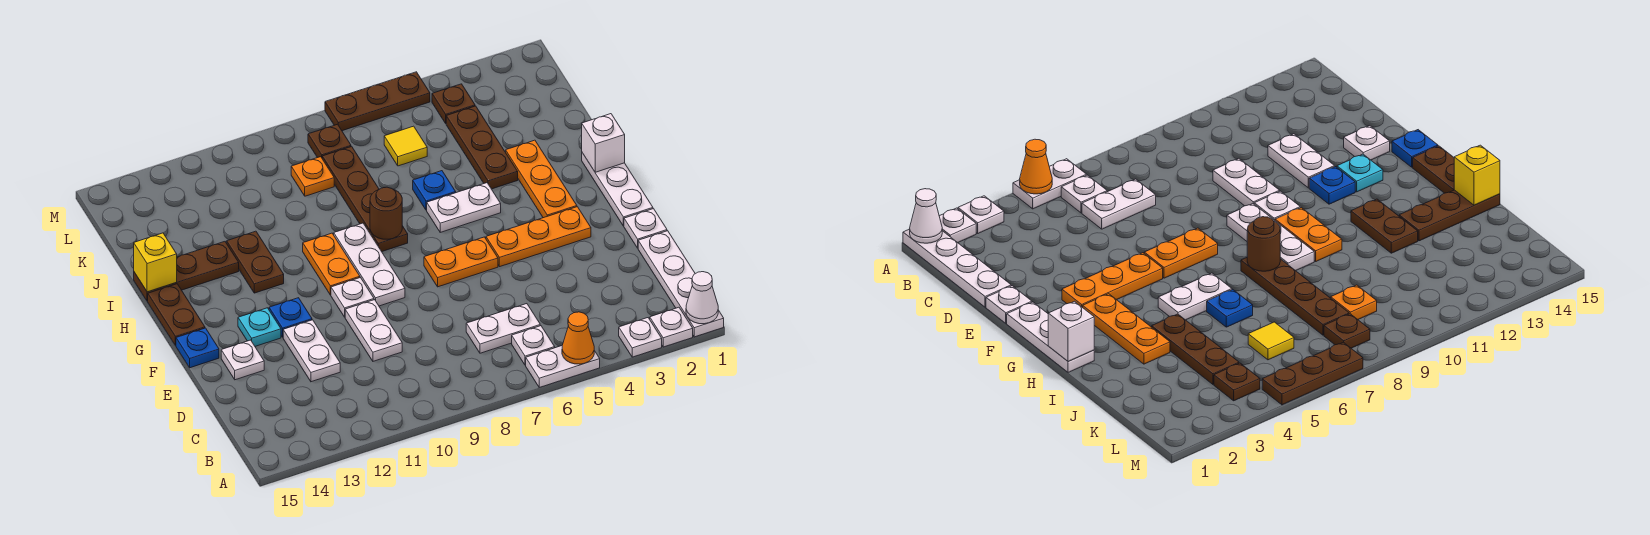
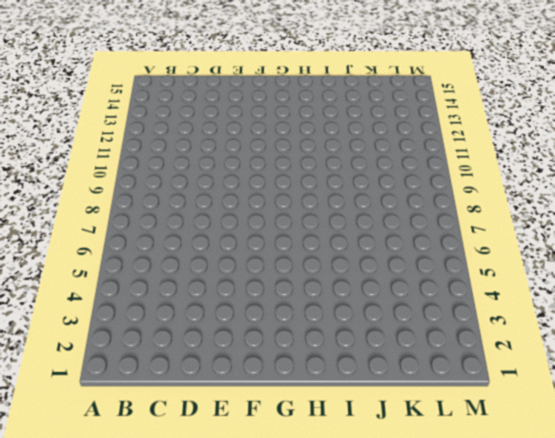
none -> white plate A1:D1 level 1
none -> white plate A2 level 1
none -> white plate A3 level 1
none -> white plate A5:A6 level 1

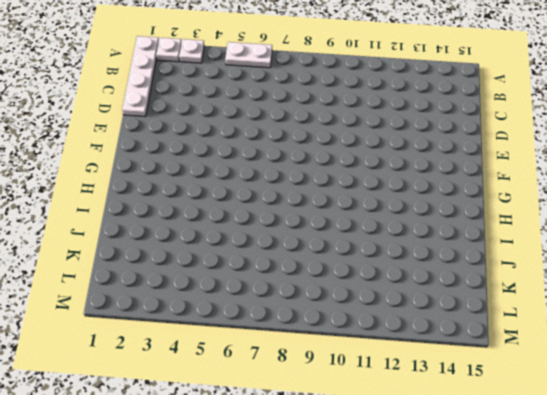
none -> white plate B6 level 1
none -> white plate C6:C7 level 1
none -> white plate D10:E10 level 1
none -> white plate D12:E12 level 1

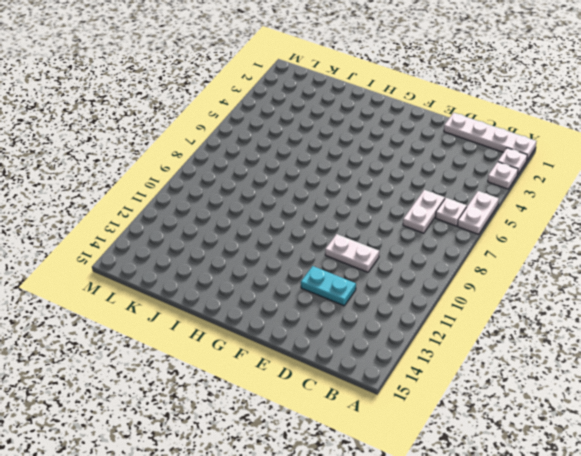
cyan plate D12:E12 level 1 -> white plate D12:E12 level 1
none -> white plate E1 level 1
none -> white plate E14 level 1
none -> white plate F1:H1 level 1
none -> orange plate F3:F5 level 1

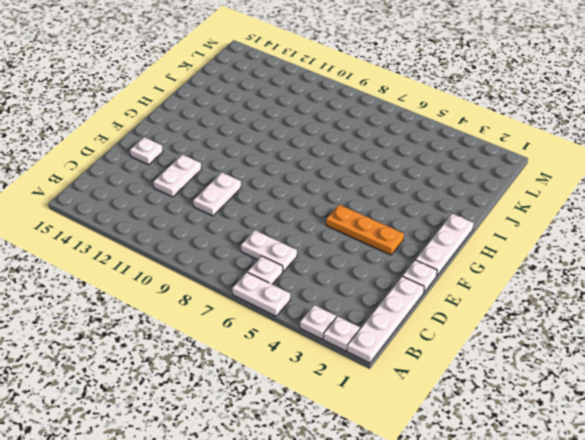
none -> orange plate F6:F7 level 1
none -> white plate F9:H9 level 1
none -> white plate F10 level 1
none -> blue plate F12 level 1

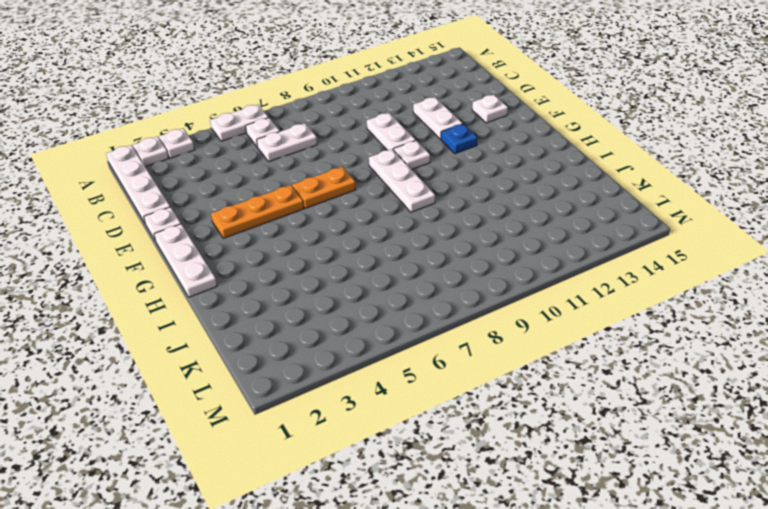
none -> cyan plate F13 level 1
none -> blue plate F15 level 1
none -> orange plate G3:I3 level 1
none -> orange plate G10:H10 level 1

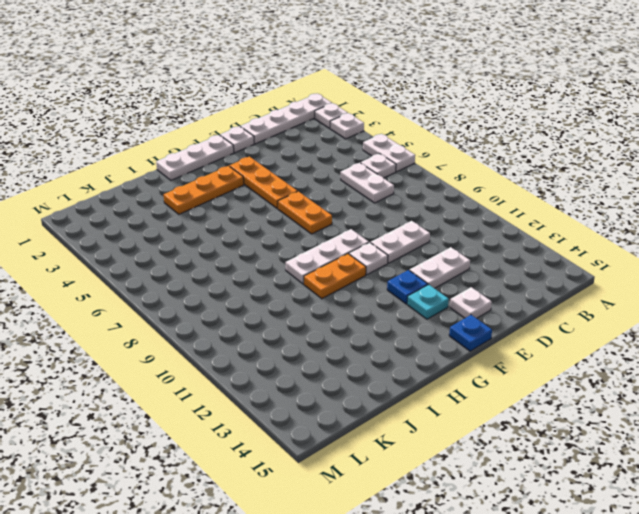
none -> brown plate G15:H15 level 1
none -> white plate H5:H6 level 1
none -> brown plate H8:K8 level 1
none -> brown plate H12:I12 level 1

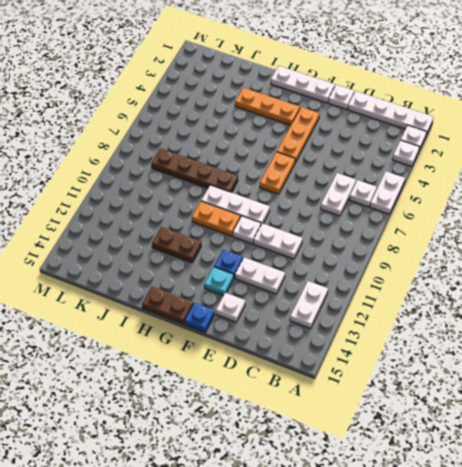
white plate B12:B13 level 1 -> white plate H5:H6 level 1
none -> brown plate I4:K4 level 1
none -> blue plate I6 level 1
none -> brown plate I13:I15 level 1
none -> yellow tile K6 level 1

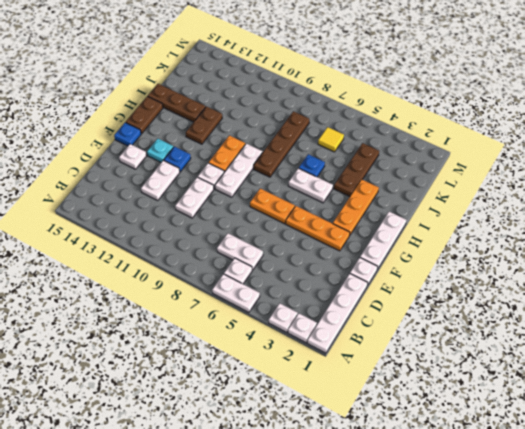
none -> orange plate K9 level 1
none -> brown plate L4 level 1
none -> brown plate L8 level 1
none -> brown plate M5:M7 level 1

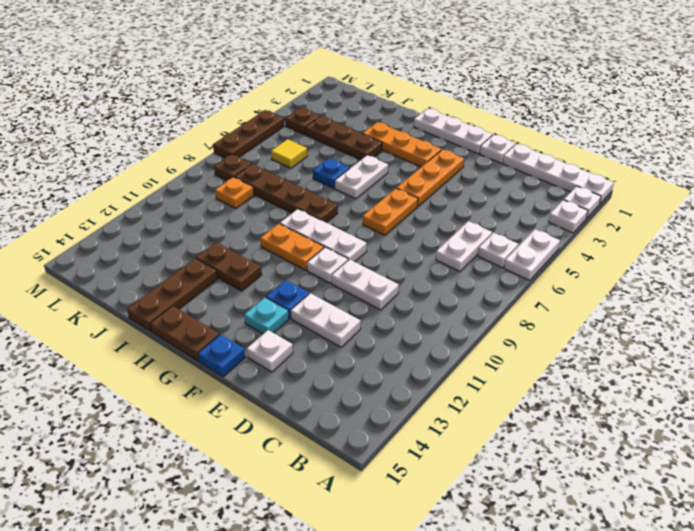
none -> white cone A1 level 2
none -> orange cone A5 level 2
none -> white brick H1 level 2
none -> brown round brick H8 level 2

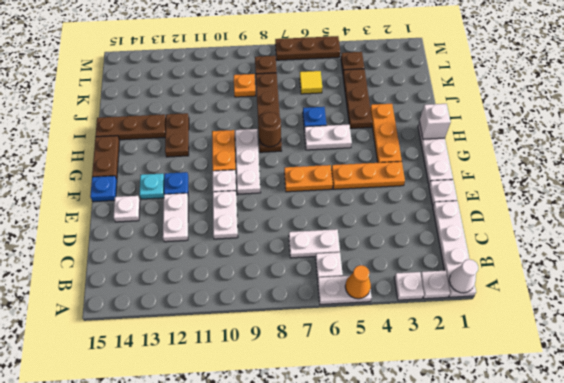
none -> yellow brick I15 level 2

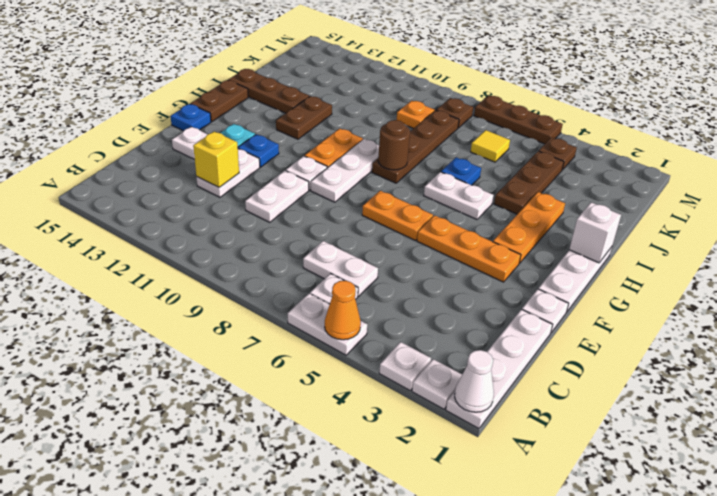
yellow brick D12 level 2 -> yellow brick I15 level 2

